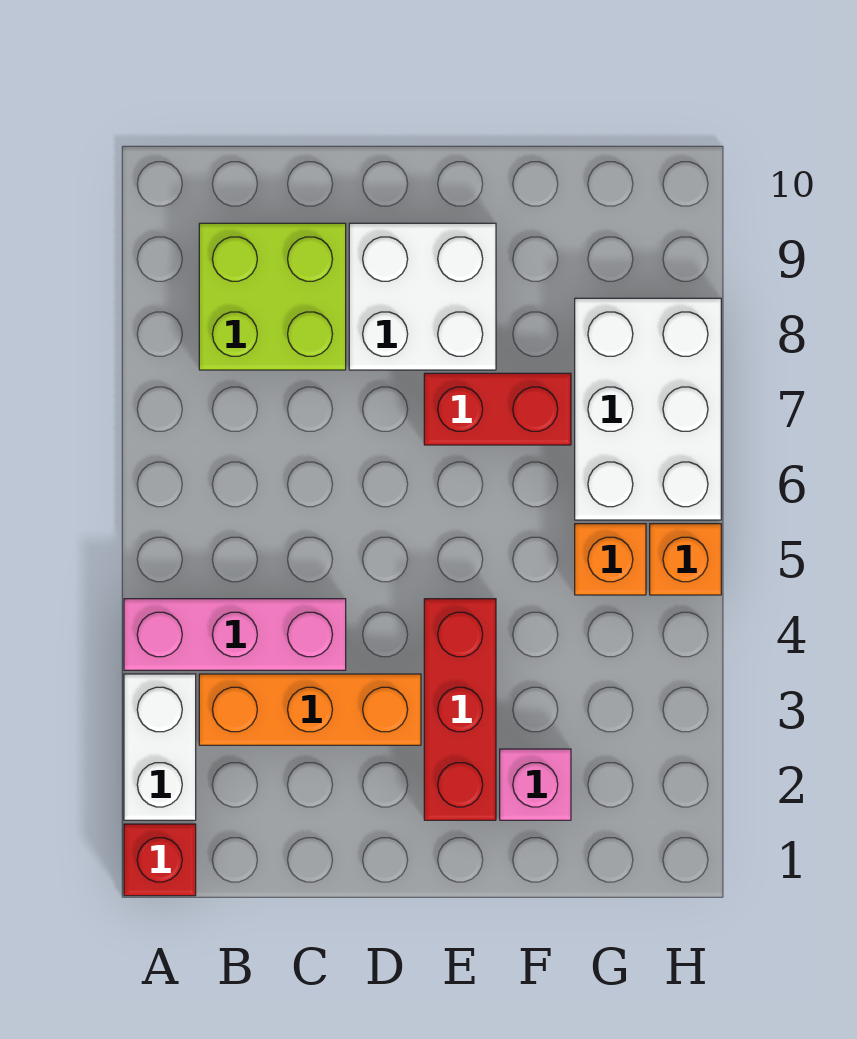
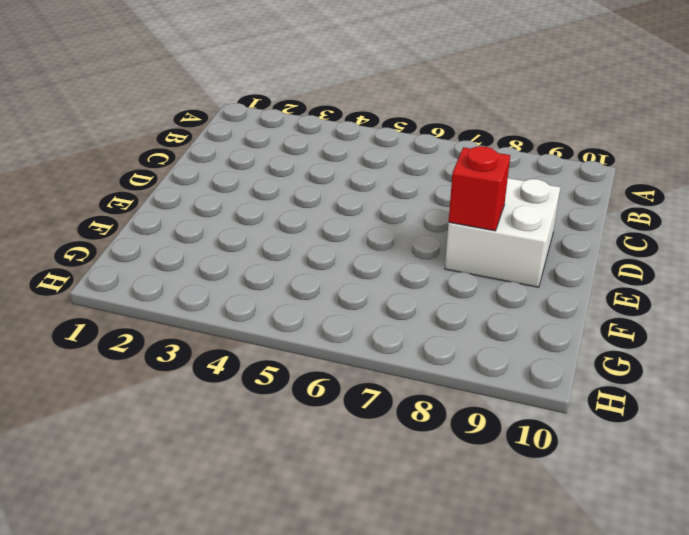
red brick E8 level 2 -> red brick A1 level 1
none -> white brick A2:A3 level 1
none -> pink brick A4:C4 level 1
none -> orange brick B3:D3 level 1

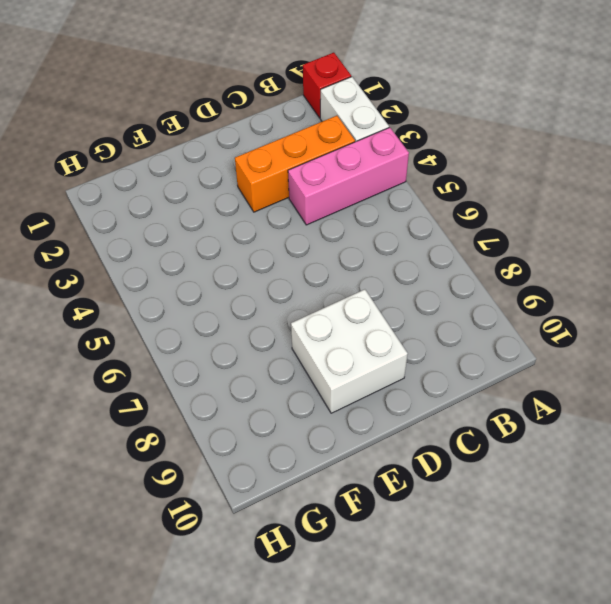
none -> lime brick B8:C9 level 1
none -> red brick E2:E4 level 1
none -> red brick E7:F7 level 1

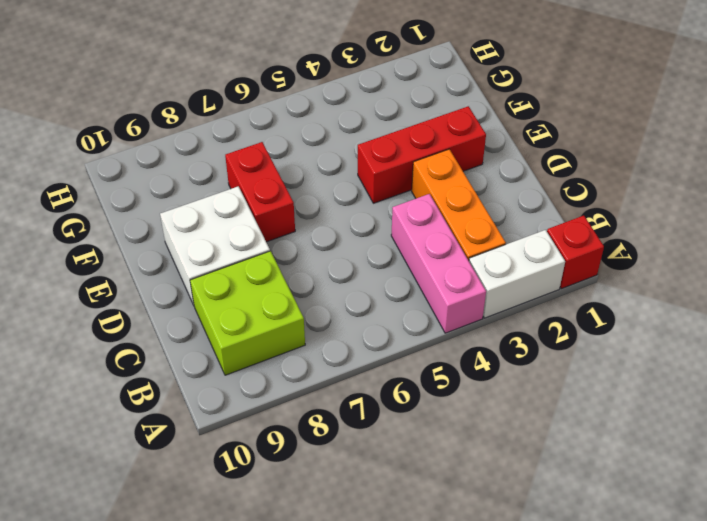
none -> pink brick F2 level 1
none -> orange brick G5 level 1
none -> white brick G6:H8 level 1

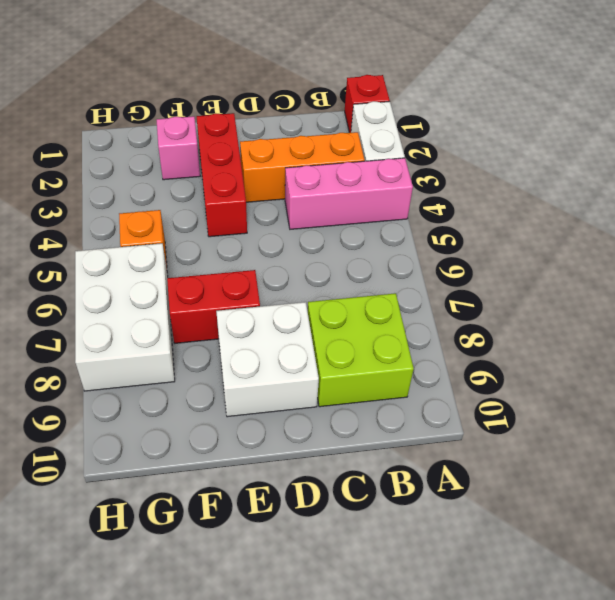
none -> orange brick H5 level 1

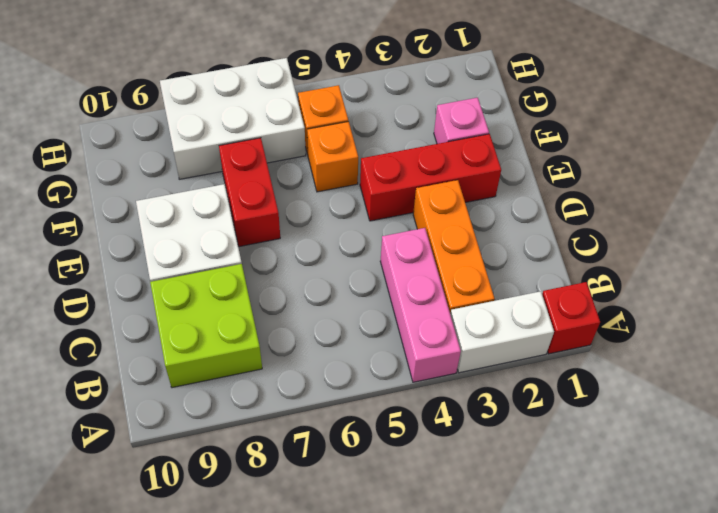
orange brick F5 level 1 -> orange brick H5 level 1

